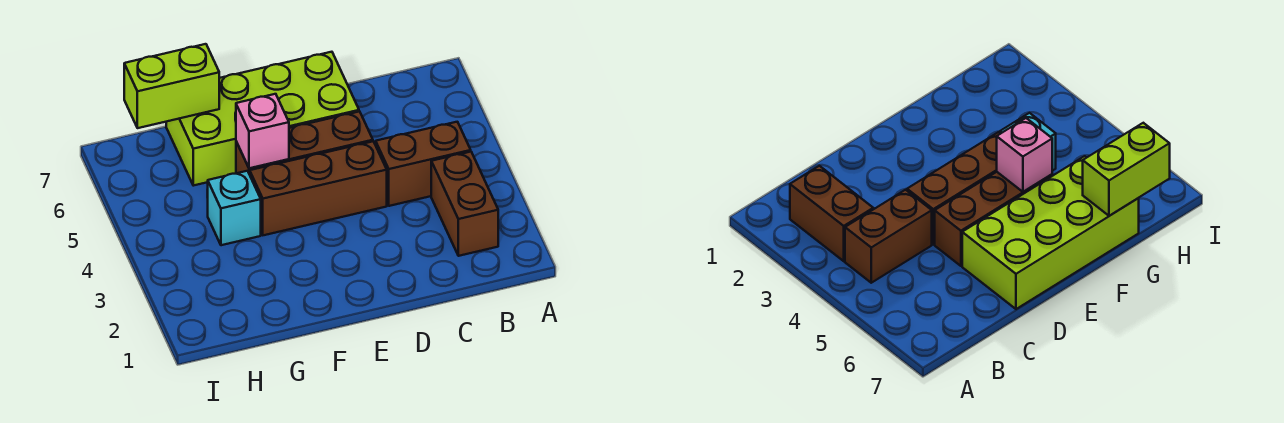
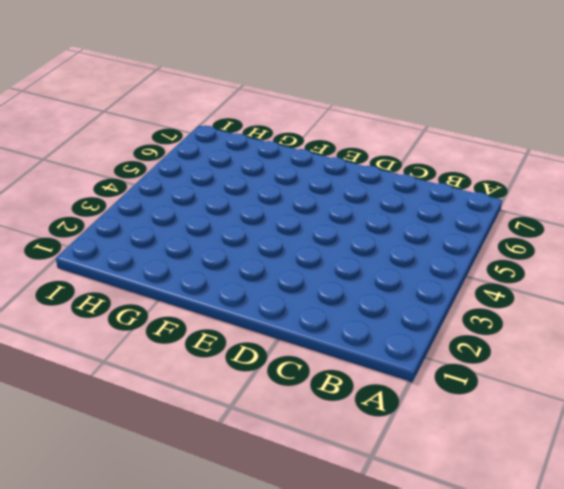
none -> brown brick B2:B3 level 1
none -> brown brick B4:C4 level 1

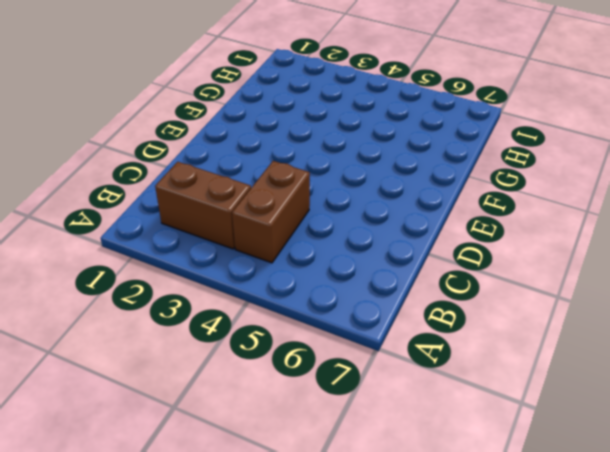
none -> brown brick D4:F4 level 1
none -> brown brick D5:F5 level 1

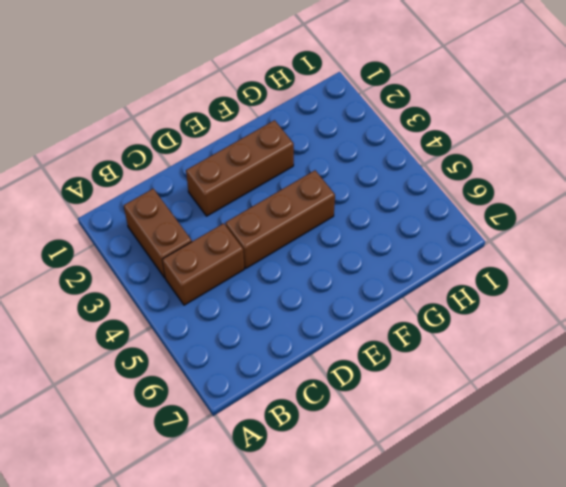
brown brick D2:F2 level 1 -> brown brick D5:F5 level 1
none -> lime brick D6:G7 level 1
none -> cyan brick G4 level 1

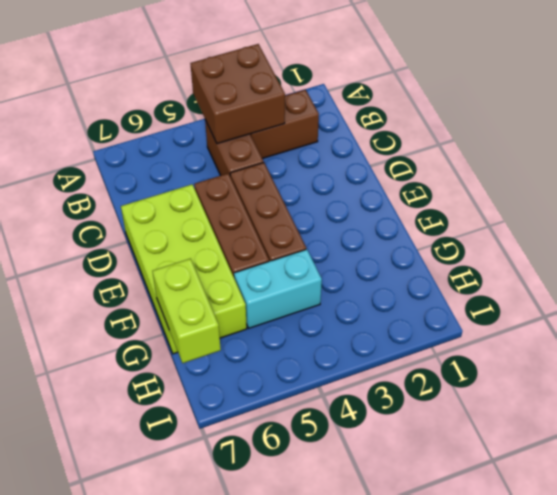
brown brick A3:B4 level 2 -> none
cyan brick G4:G5 level 1 -> cyan brick G4 level 1
none -> pink brick F5 level 2

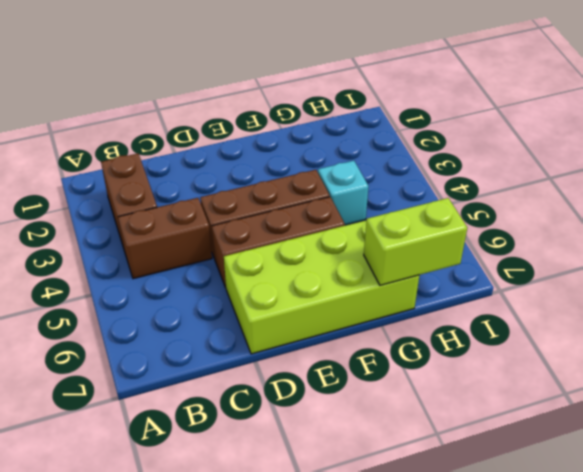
none -> pink brick F5 level 2

